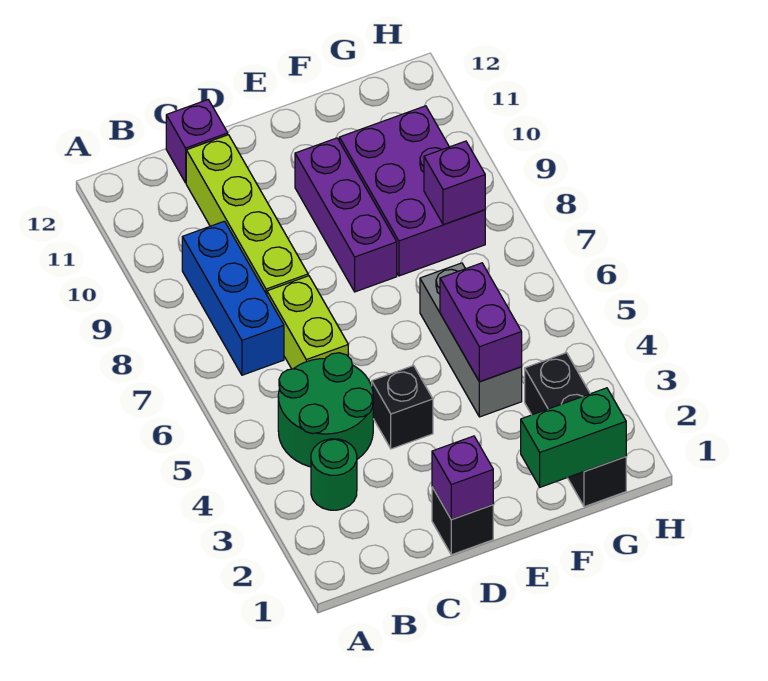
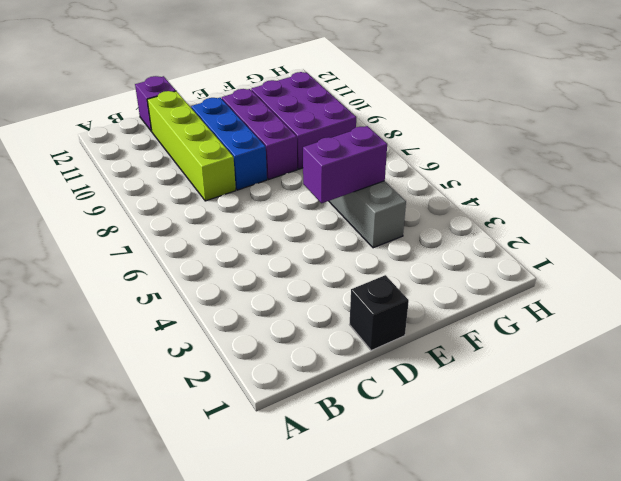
blue brick D8:D10 level 1 -> blue brick B7:B9 level 1
purple brick E5:F5 level 2 -> purple brick F4:F5 level 2
none -> green round brick B3 level 1
none -> green round brick B4:C5 level 1
none -> lime brick C6:C7 level 1

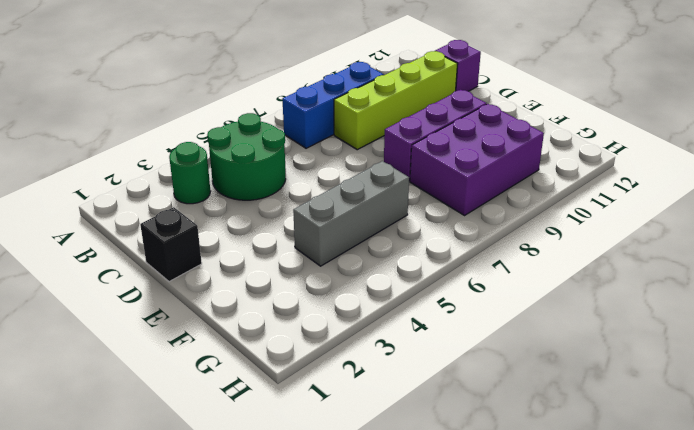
none -> lime brick C6:C7 level 1
none -> black brick D4 level 1
none -> black brick G1:G3 level 1

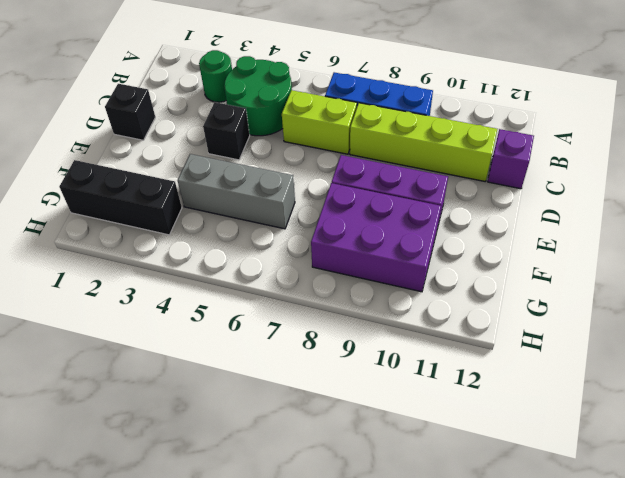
none -> purple brick D1 level 2
none -> green brick F1:G1 level 2
none -> purple brick F4:F5 level 2

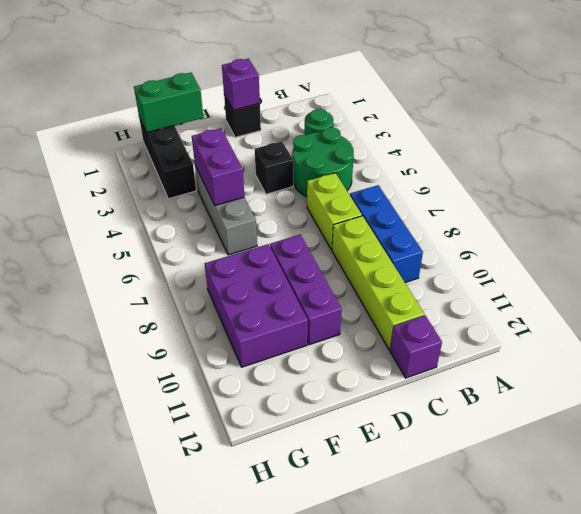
none -> purple brick G8 level 2

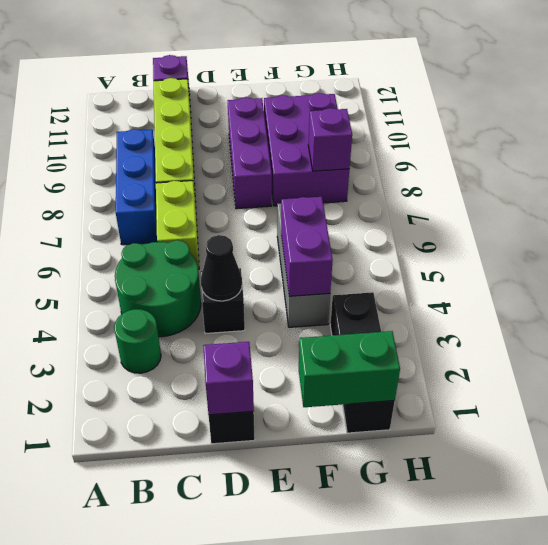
black cone D4 level 2 -> none

